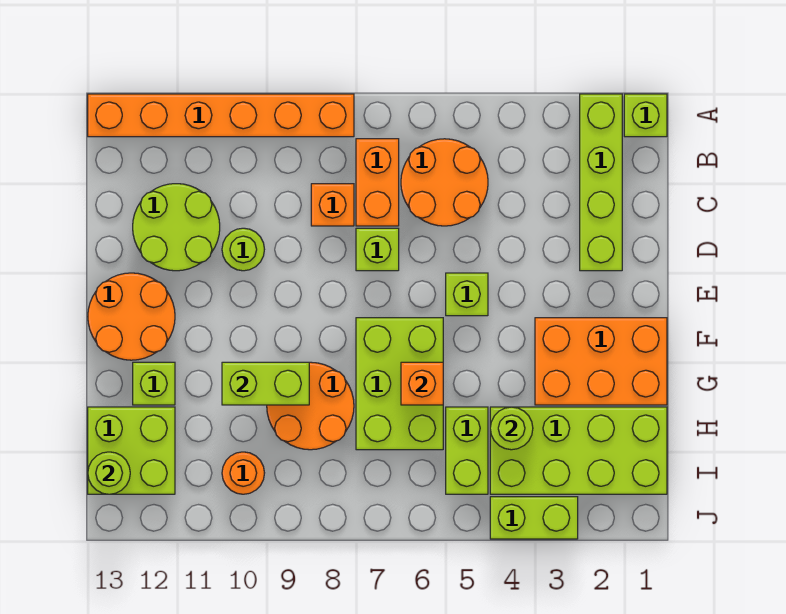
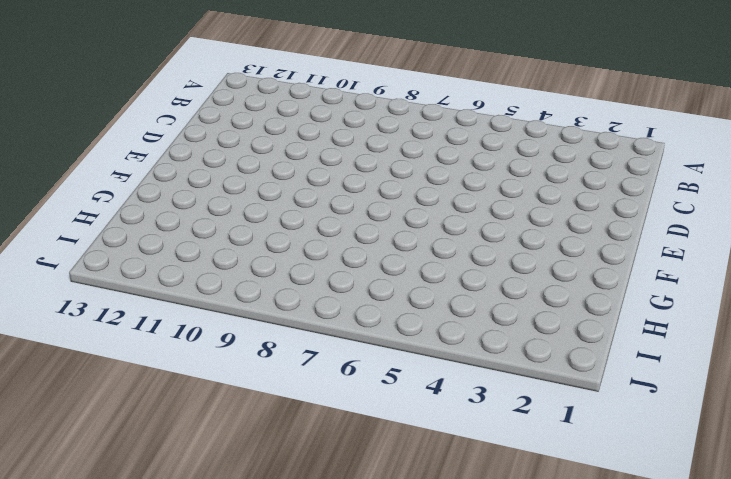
none -> lime brick A1 level 1
none -> lime brick A2:D2 level 1
none -> orange brick A8:A13 level 1

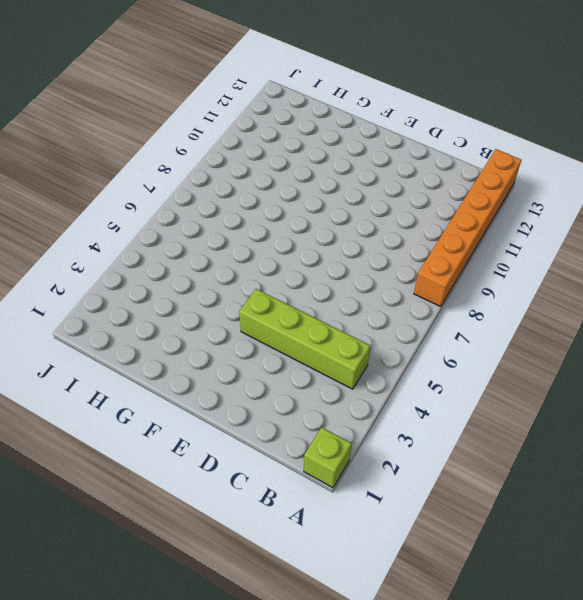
lime brick B4:E4 level 1 -> lime brick A2:D2 level 1
none -> orange round brick B5:C6 level 1
none -> orange brick B7:C7 level 1
none -> orange brick C8 level 1

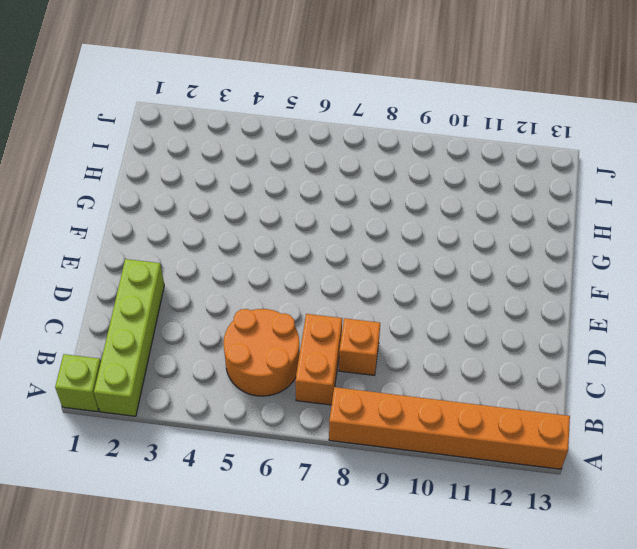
none -> lime round brick C11:D12 level 1
none -> lime brick D7 level 1
none -> lime round brick D10 level 1

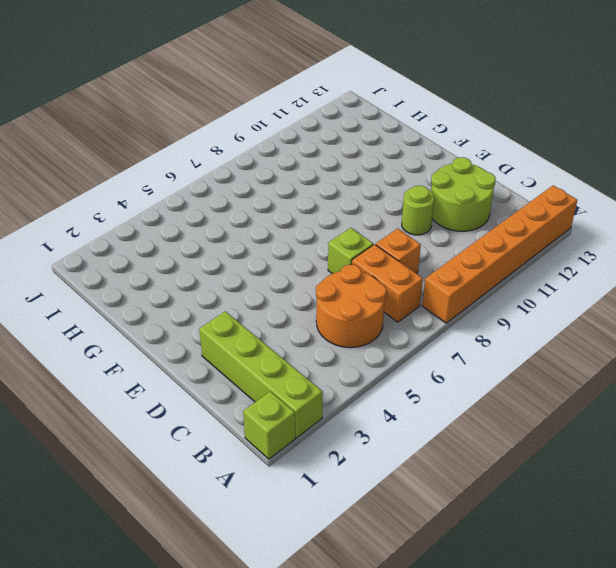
none -> lime brick E5 level 1
none -> orange round brick E12:F13 level 1
none -> orange brick F1:G3 level 1

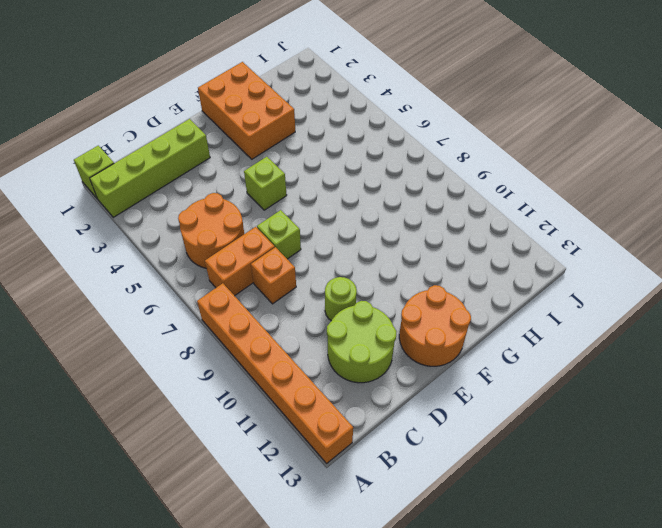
none -> lime brick F6:H7 level 1
none -> orange round brick G8:H9 level 1
none -> lime brick G12 level 1

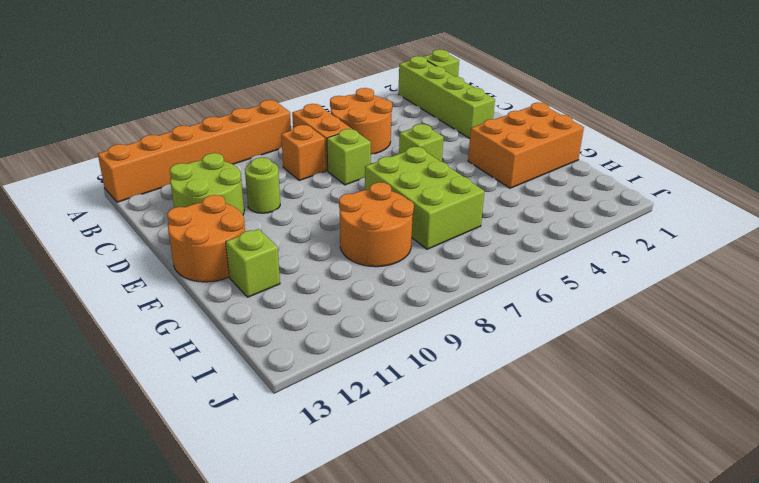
none -> lime brick H1:I4 level 1
none -> lime brick H5:I5 level 1
none -> lime brick H12:I13 level 1

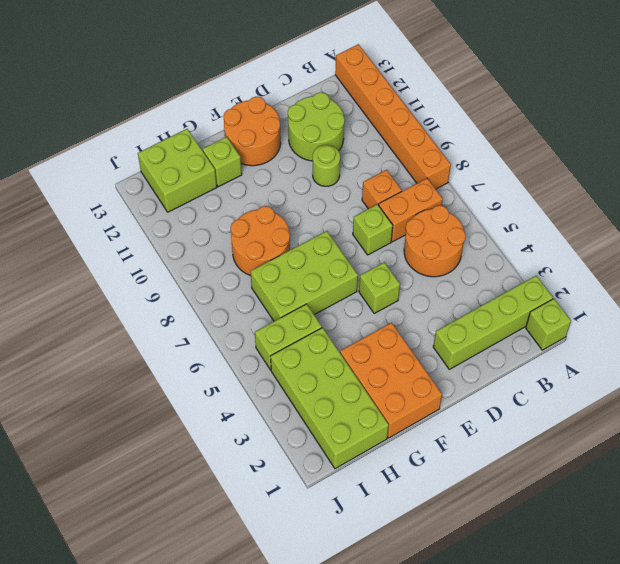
none -> orange round brick I10 level 1
none -> lime brick J3:J4 level 1
none -> orange brick G6 level 2

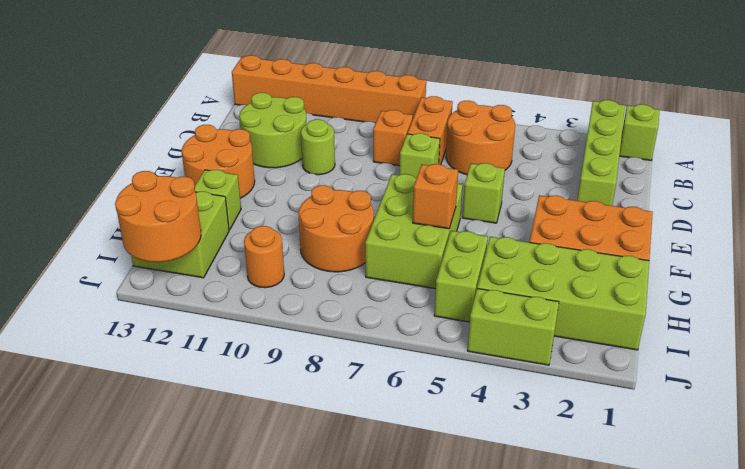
orange round brick I12:J13 level 2 -> lime round brick I13 level 2
none -> lime brick G9:G10 level 2
none -> lime round brick H4 level 2

